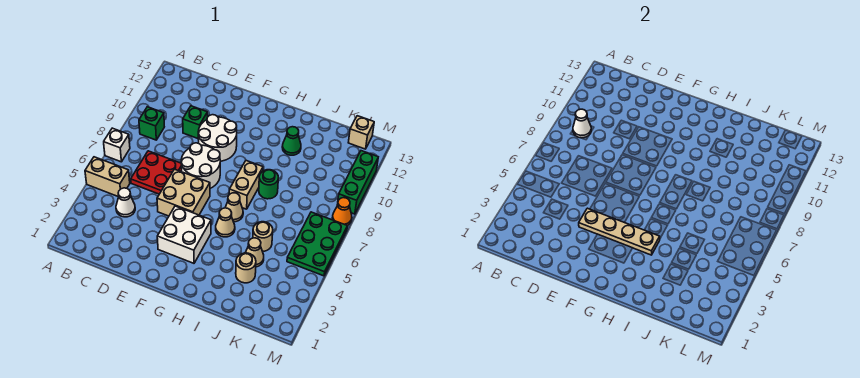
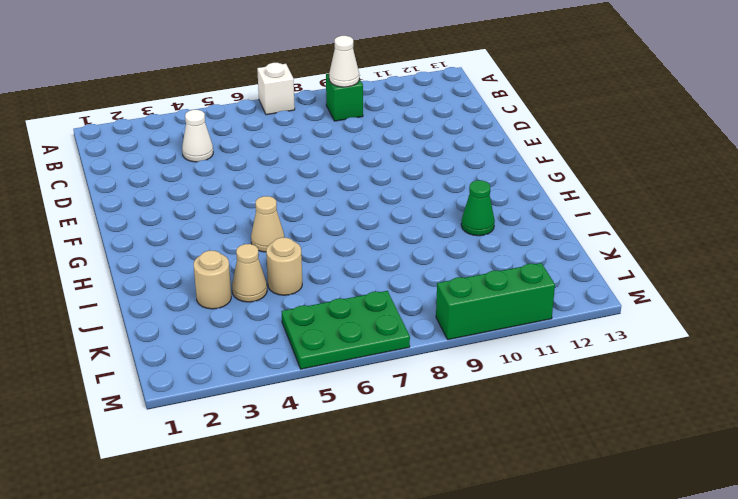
none -> tan brick A5:B5 level 1
none -> red plate C6:D7 level 1
none -> green brick D10 level 1

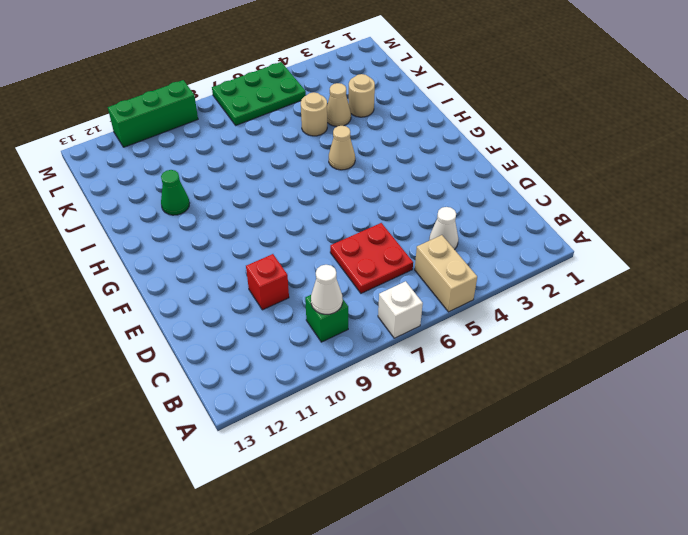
red brick D10 level 1 -> green brick D10 level 1
none -> tan brick E5:F6 level 1
none -> white round brick E7:F8 level 1
none -> white round brick E9:F10 level 1

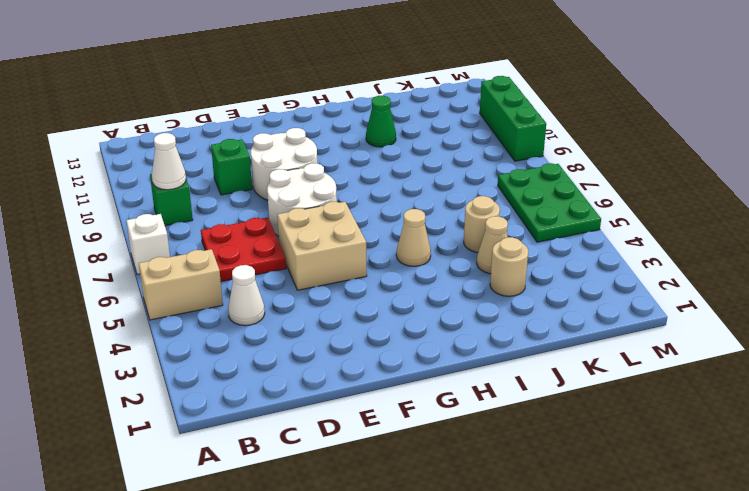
none -> white brick F3:G4 level 1
none -> tan cone H6 level 1
none -> tan brick H7:H8 level 1

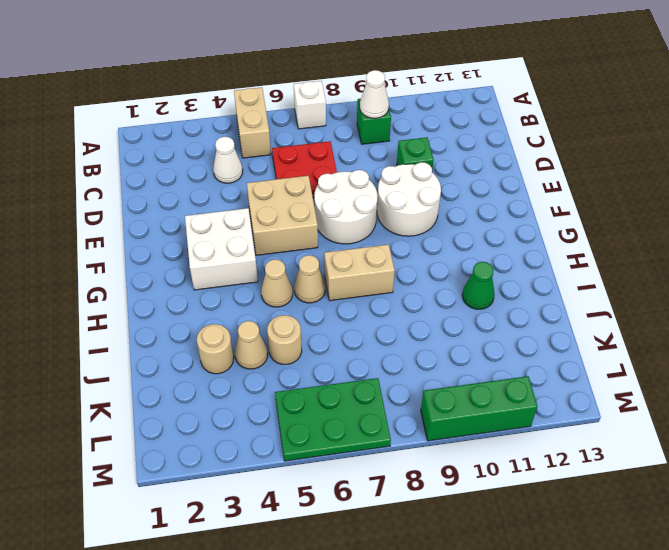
none -> green round brick I8 level 1
none -> tan brick L13 level 1
none -> orange cone M8 level 1

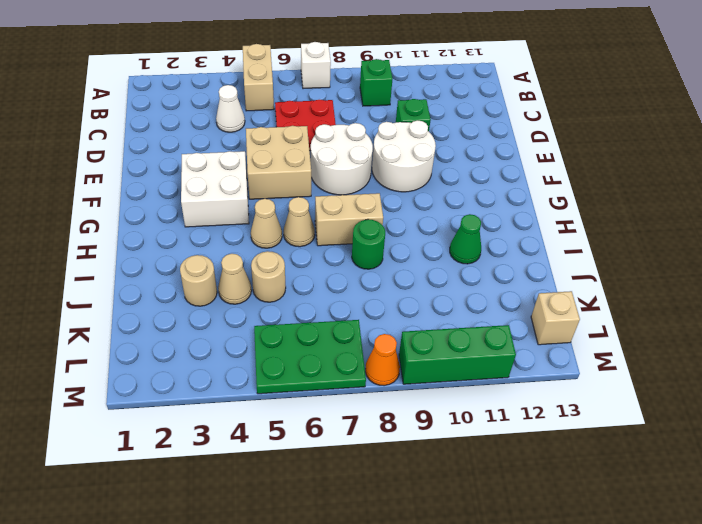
none -> white cone B9 level 2
none -> tan plate E4:H4 level 2

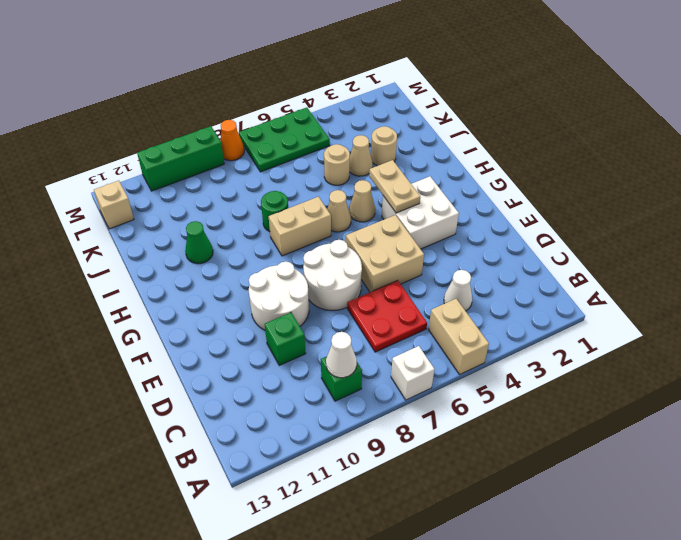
tan plate G4:H4 level 2 -> tan plate E4:H4 level 2

